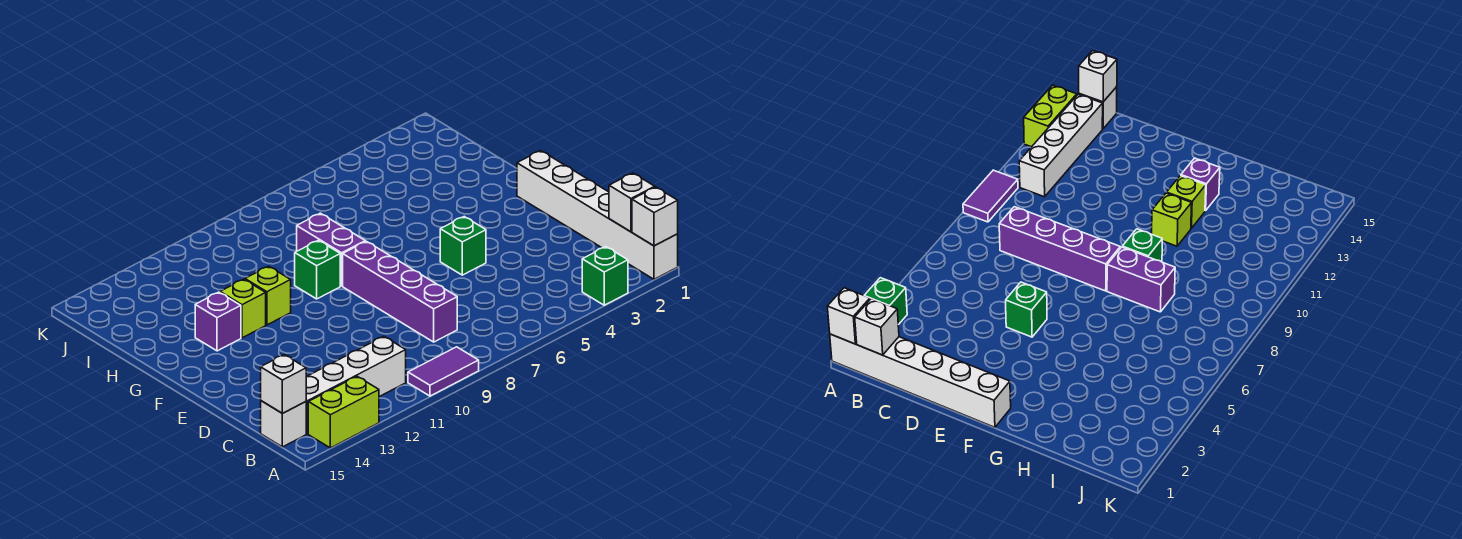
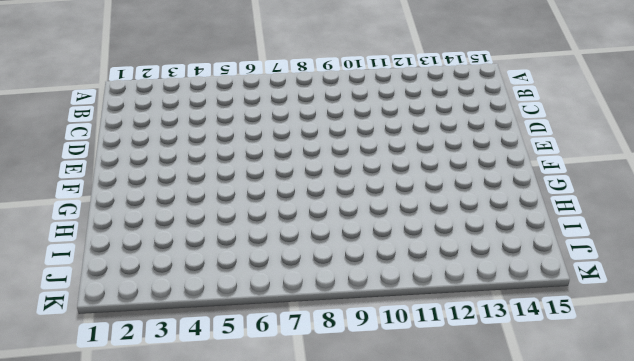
none -> white brick A1:F1 level 1
none -> green brick A3 level 1
none -> purple tile A9:A10 level 1

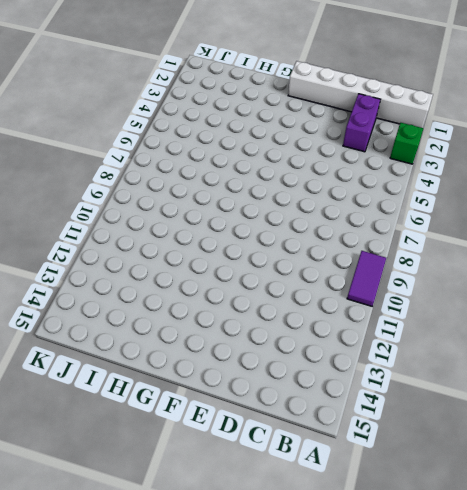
purple brick C2:C3 level 1 -> purple brick G8:H8 level 1
none -> lime brick A13:A14 level 1
none -> white brick B11:B14 level 1
none -> white brick B15 level 1

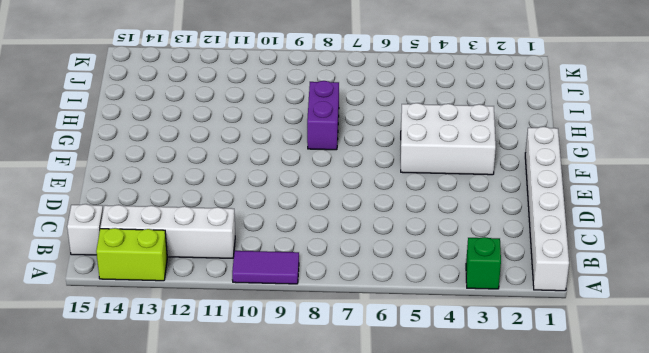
white brick F3:G5 level 1 -> none
none -> purple brick C8:F8 level 1
none -> green brick E5 level 1
none -> green brick G9 level 1

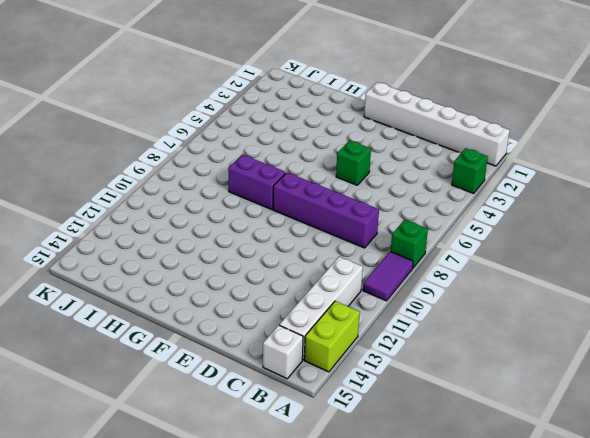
green brick A8 level 1 -> green brick G9 level 1
none -> lime brick G11 level 1
none -> lime brick G12 level 1
none -> purple brick G13 level 1

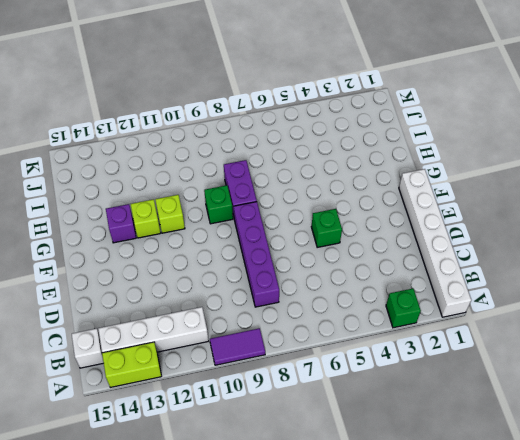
none -> white brick A1 level 2
none -> white brick B1 level 2
none -> white brick B15 level 2

